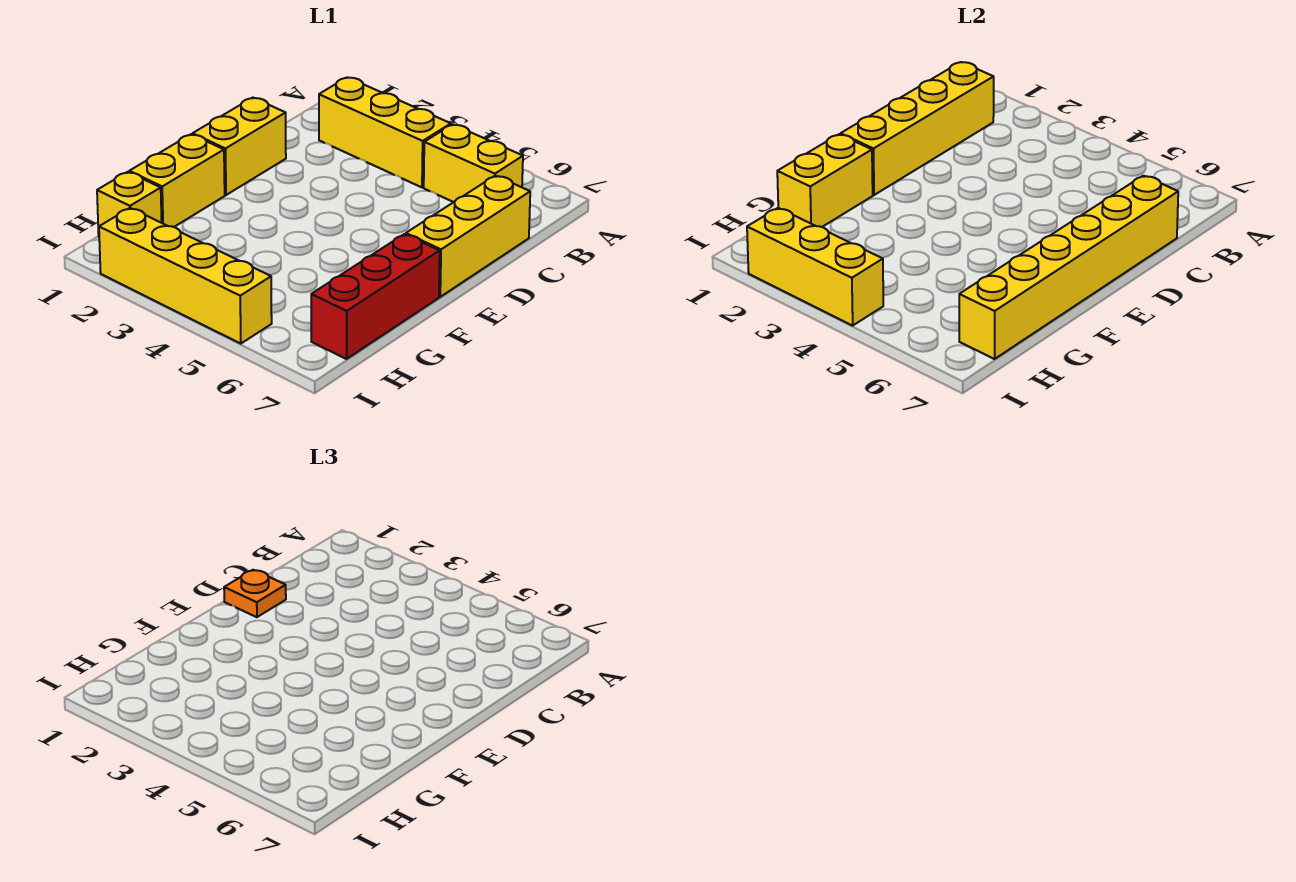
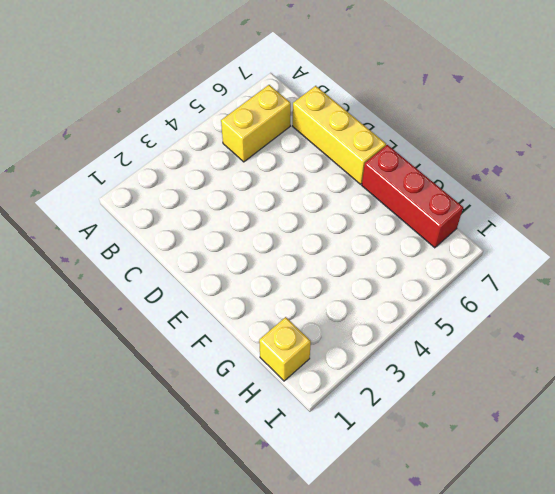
none -> yellow brick B2:B4 level 1
none -> yellow brick D1:E1 level 1
none -> yellow brick F1:G1 level 1

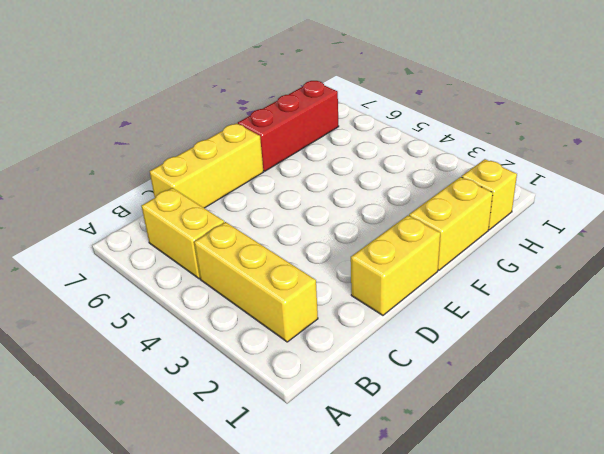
none -> yellow brick I2:I5 level 1
none -> yellow brick B1:E1 level 2
none -> yellow brick C7:H7 level 2

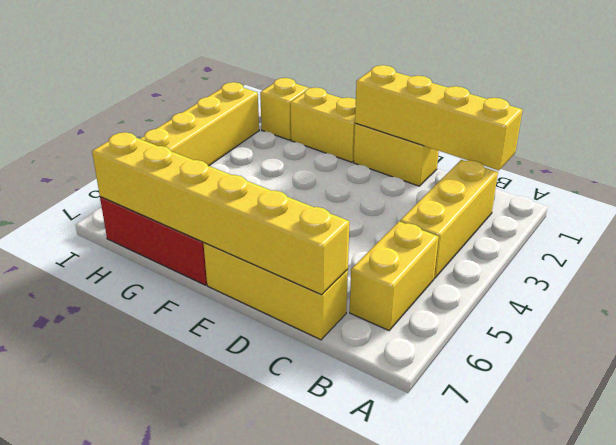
none -> yellow brick F1:G1 level 2
none -> yellow brick I2:I4 level 2
none -> orange plate D1 level 3

